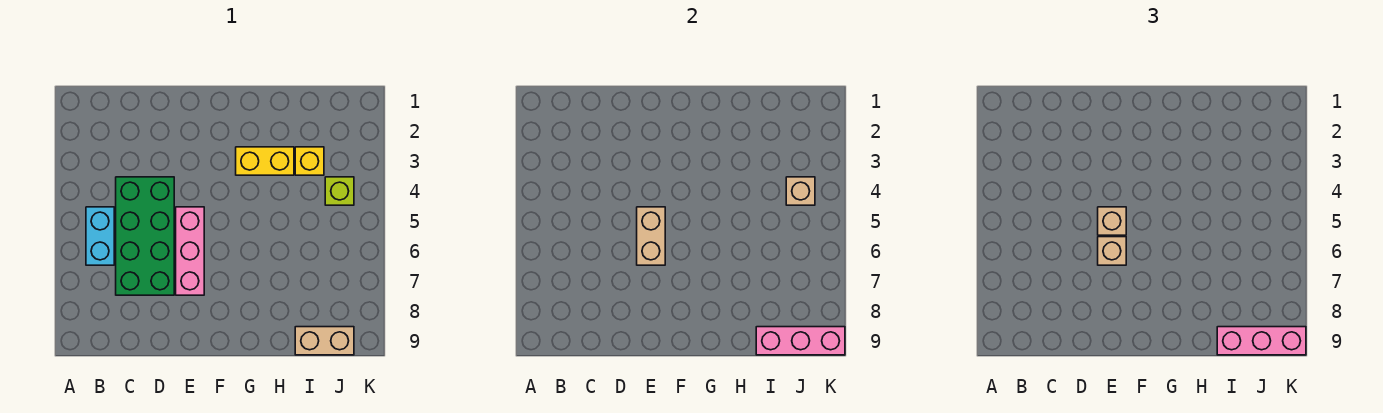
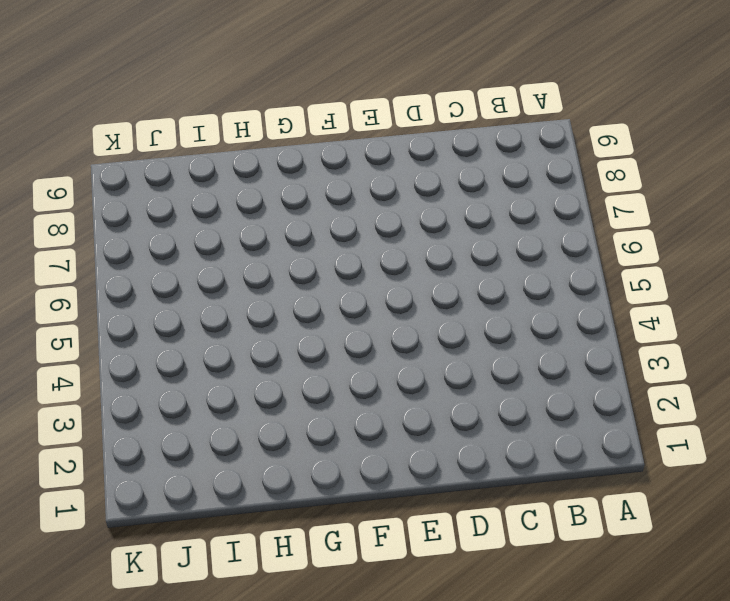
none -> cyan brick B5:B6 level 1
none -> green brick C4:D7 level 1
none -> pink brick E5:E7 level 1

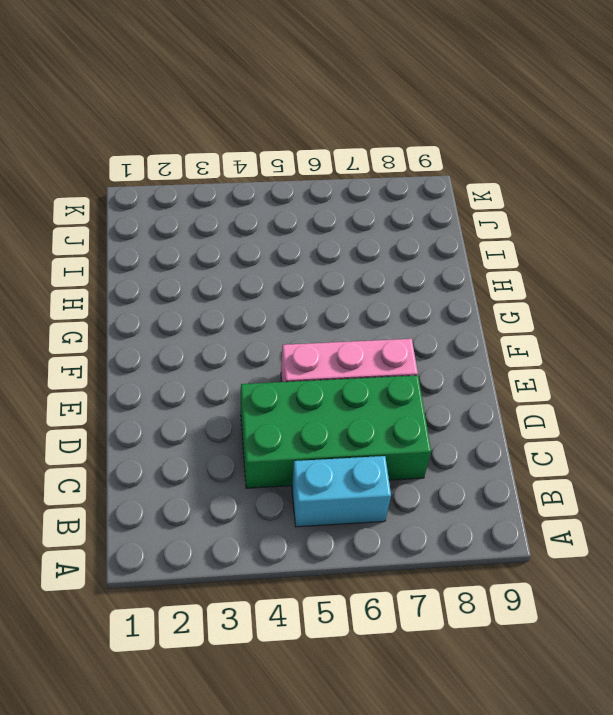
none -> yellow brick G3:H3 level 1
none -> yellow brick I3 level 1
none -> tan brick I9:J9 level 1

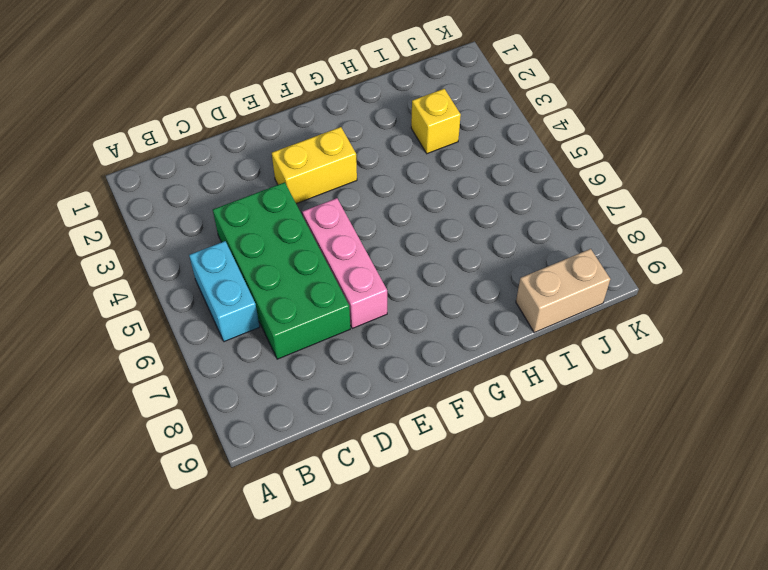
yellow brick E3:F3 level 1 -> yellow brick G3:H3 level 1
none -> lime brick J4 level 1
none -> tan brick E5:E6 level 2
none -> pink brick I9:K9 level 2

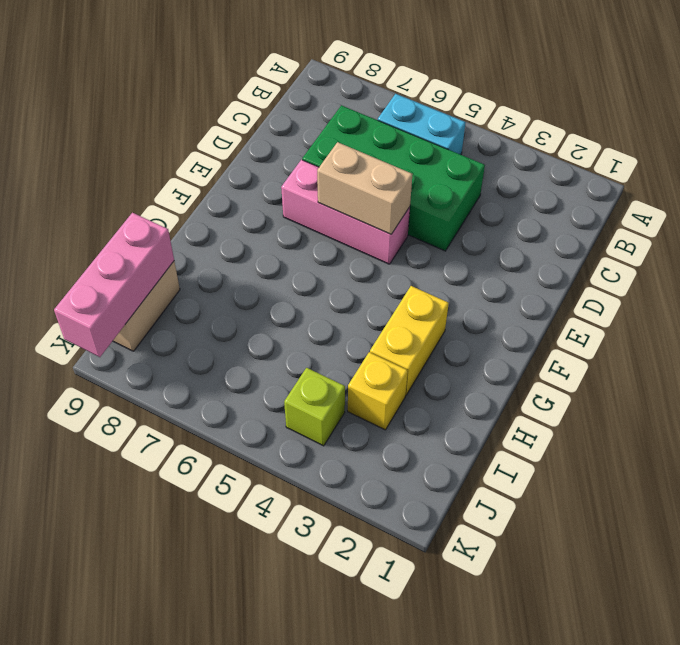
none -> tan brick J4 level 2
none -> tan brick E5 level 3
none -> tan brick E6 level 3

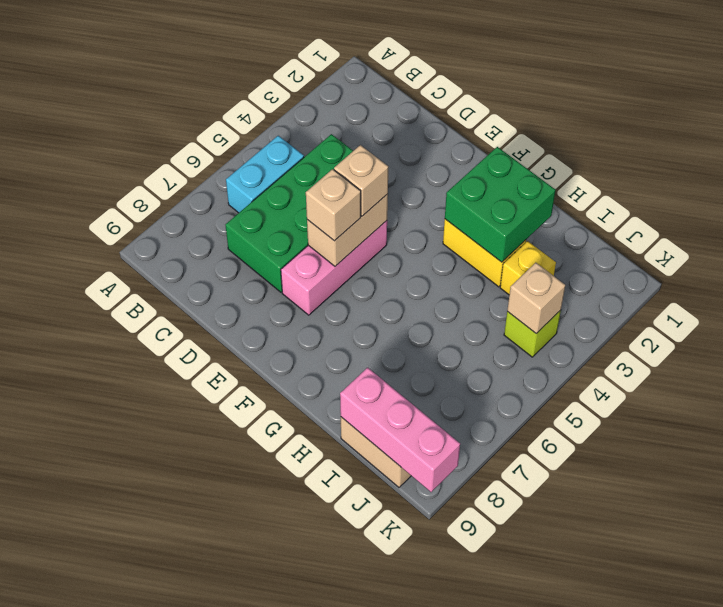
green brick G2:H3 level 2 -> none
none -> pink brick I9:K9 level 3

